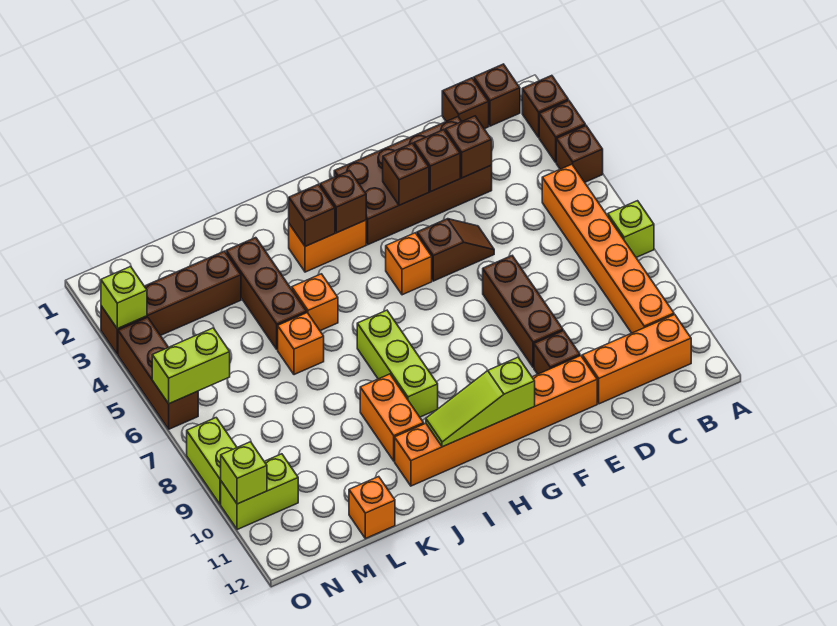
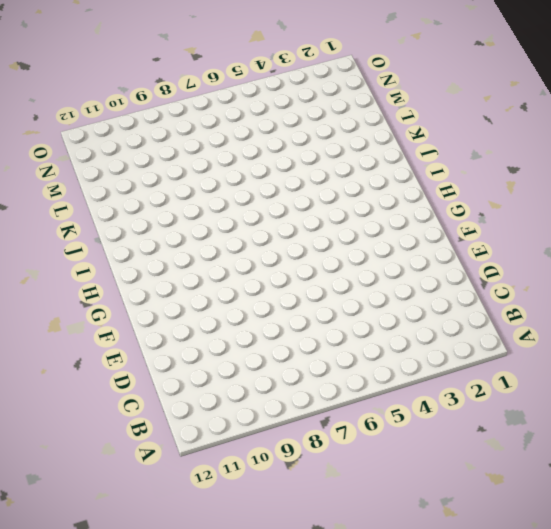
none -> brown brick A2 level 1
none -> brown brick A3 level 1
none -> brown brick A4 level 1
none -> lime brick A7 level 1

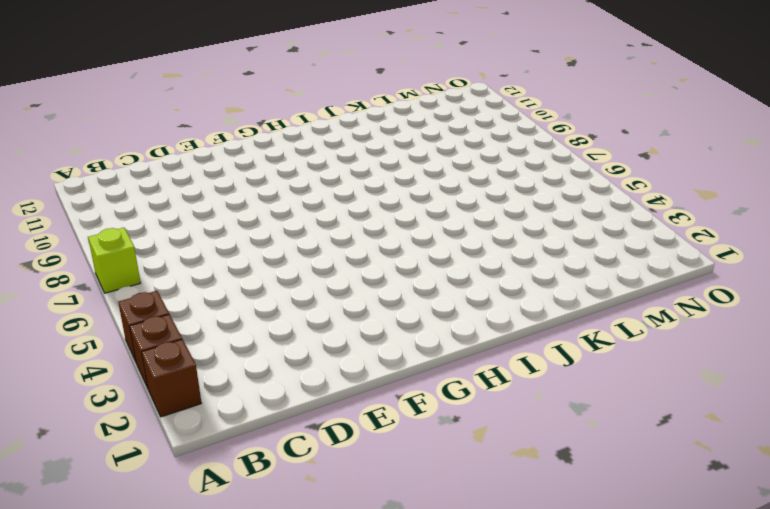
none -> brown brick B1 level 1
none -> orange brick B5:B10 level 1
none -> orange brick B11:D11 level 1
none -> brown brick C1 level 1

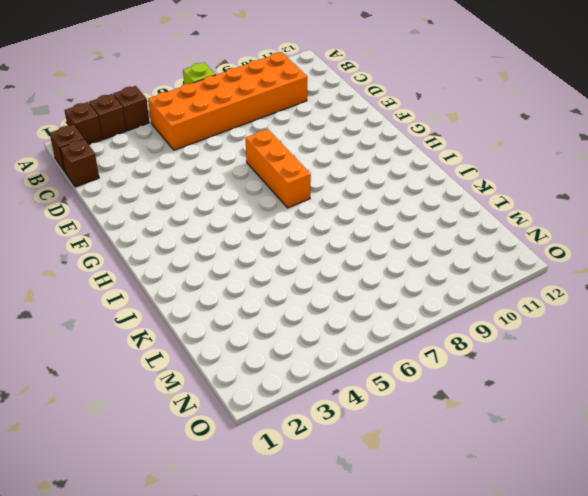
orange brick B5:C10 level 1 -> orange brick B5:B10 level 1
orange brick F7:H7 level 1 -> orange brick B11:D11 level 1
none -> brown brick D2:G3 level 1
none -> brown slope E5:F5 level 1 top F
none -> brown brick E7:E9 level 1
none -> brown brick E10 level 1

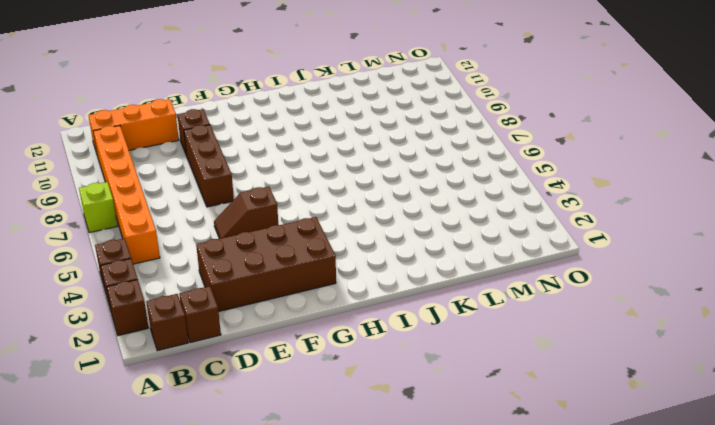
none -> orange brick E11:J11 level 1
none -> orange brick G5 level 1
none -> orange brick H3:I3 level 1
none -> lime brick I7:I9 level 1

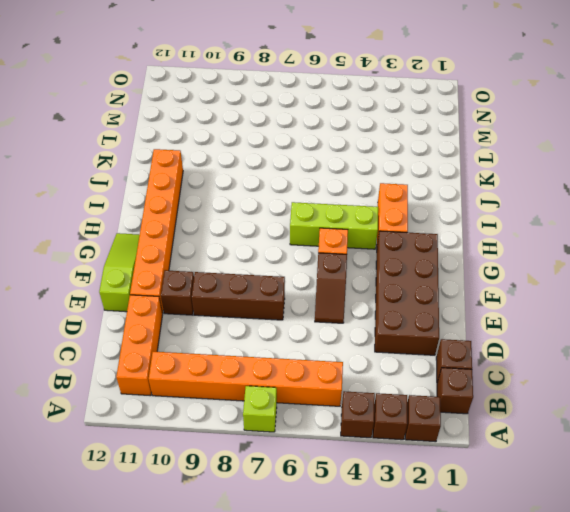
lime slope E12:G12 level 1 top E -> lime slope G11:I11 level 2 top G
lime brick H4:H6 level 1 -> lime brick I7:I9 level 1
none -> orange brick J5 level 1
none -> orange brick J9:J10 level 1
none -> brown brick K3:K5 level 1
none -> orange brick K6 level 1

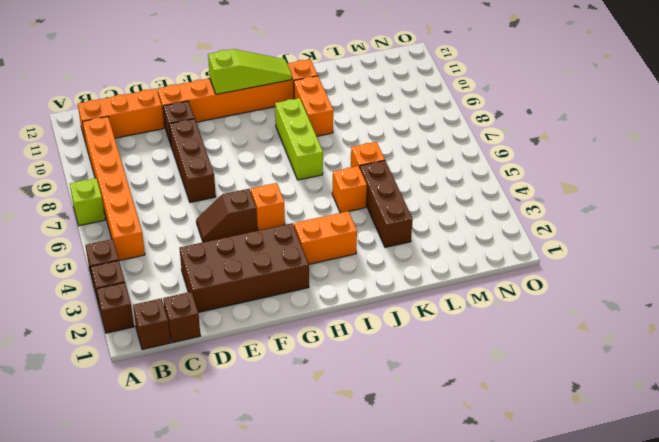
none -> brown brick L3:O3 level 1
none -> orange brick L12 level 1
none -> lime brick N10:O10 level 1
none -> brown brick O4:O6 level 1

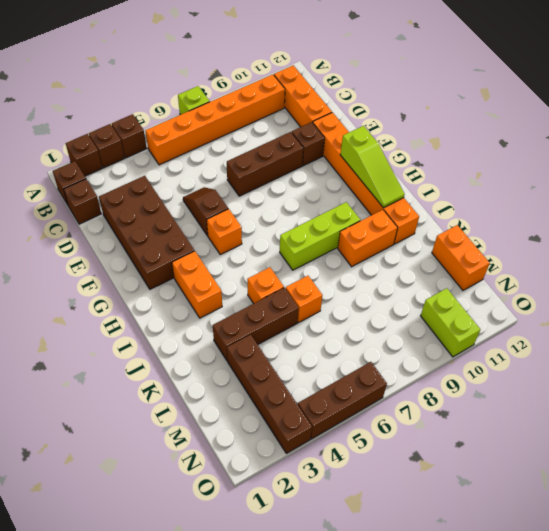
orange brick L12:M12 level 1 -> orange brick L12 level 1
none -> lime brick O8:O9 level 1
none -> brown brick D3 level 2
none -> brown brick E3 level 2
none -> brown brick F3 level 2

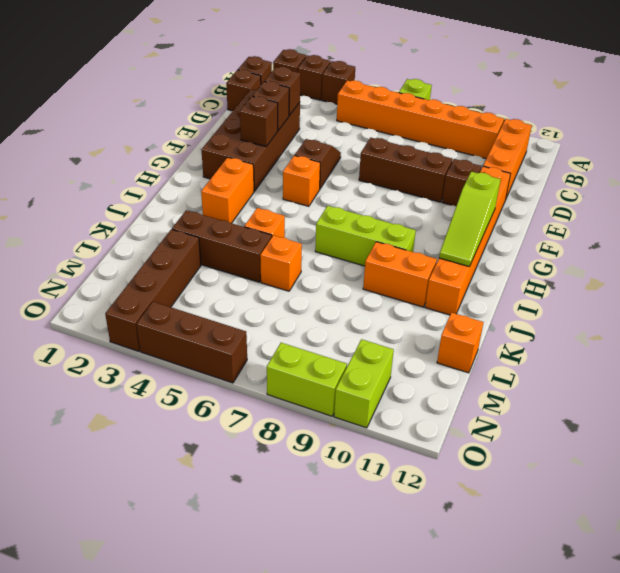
none -> brown brick H3 level 2
none -> brown brick I3 level 2
none -> lime brick N6:O6 level 2
none -> lime brick O3 level 2

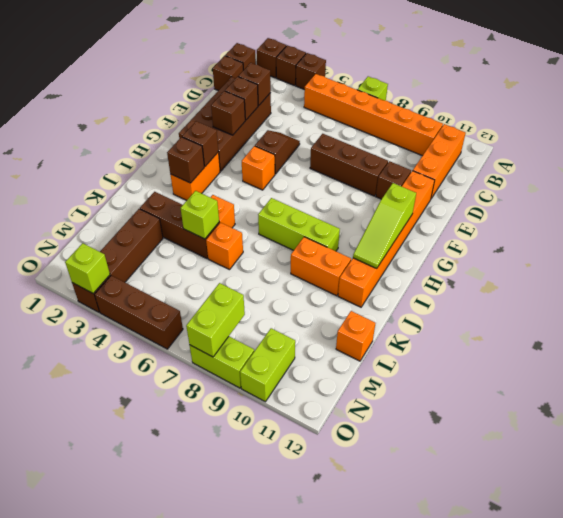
lime brick K5 level 2 -> lime brick O10 level 2
lime brick N8:O8 level 2 -> lime brick N6:O6 level 2

